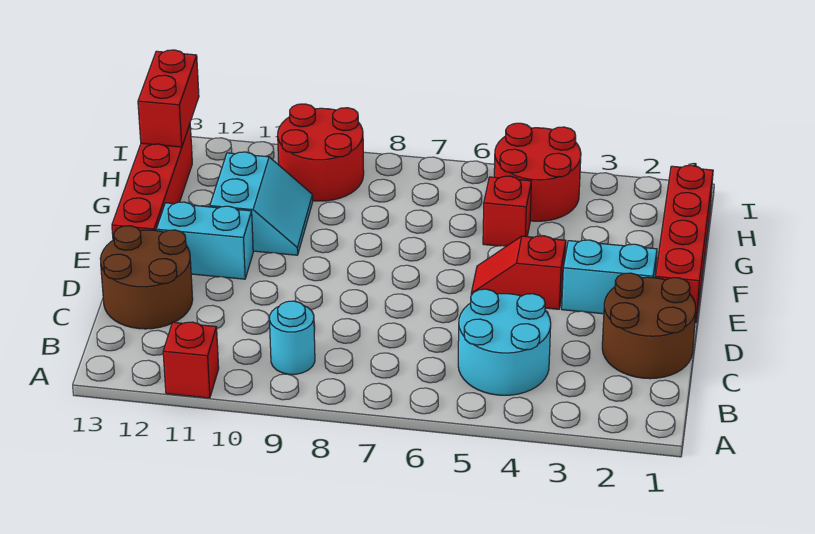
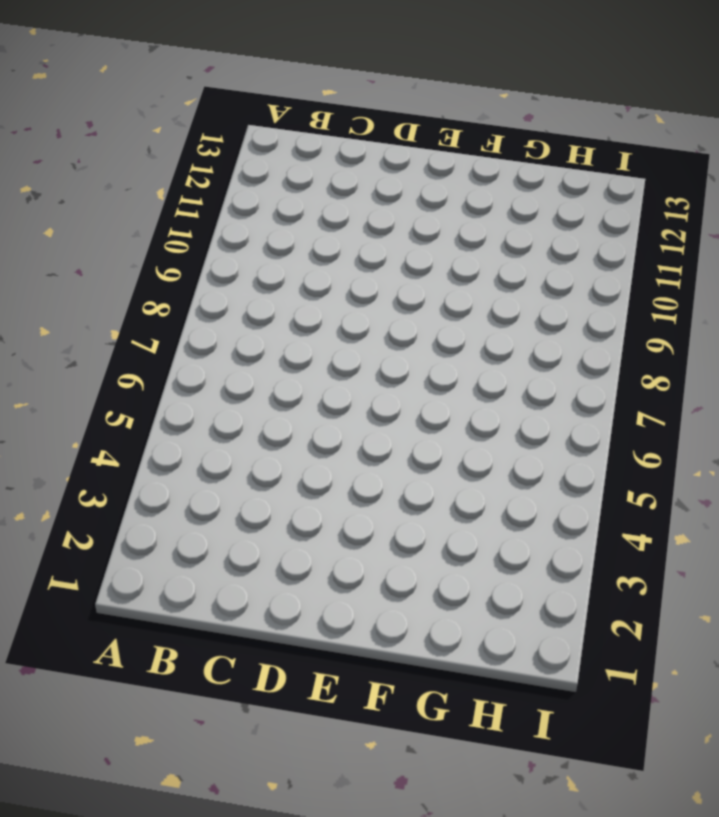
none -> red brick A11 level 1
none -> cyan round brick B4:C5 level 1
none -> cyan round brick B9 level 1

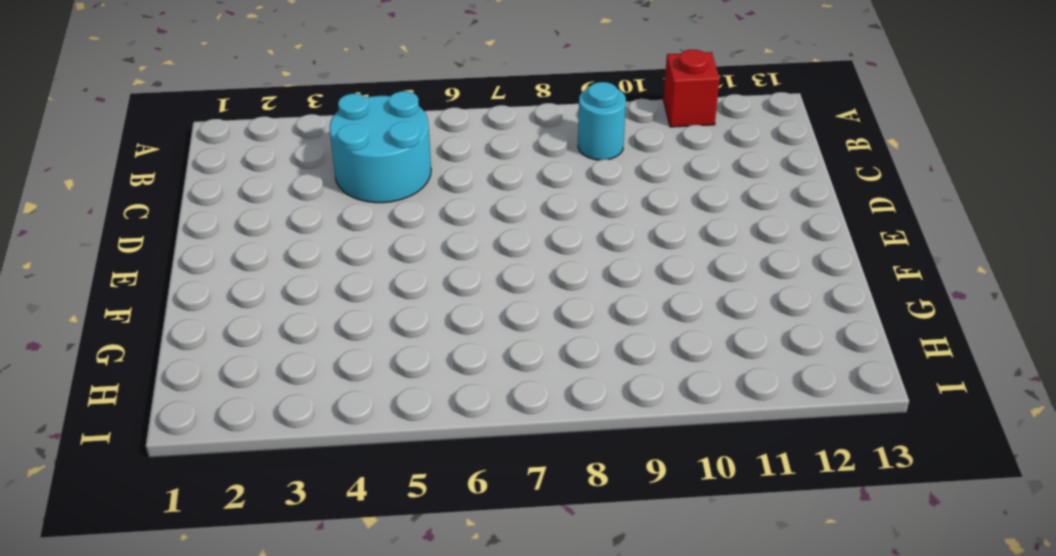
none -> brown round brick C1:D2 level 1
none -> brown round brick C12:D13 level 1
none -> red brick E1:H1 level 1

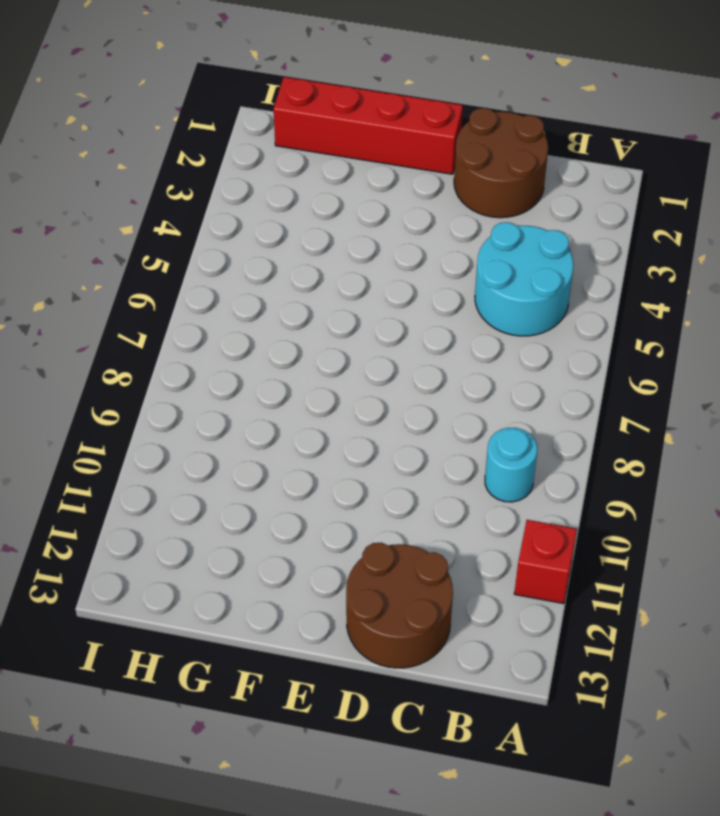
none -> cyan brick E2:E3 level 1
none -> red slope E4:E5 level 1 top 4
none -> cyan brick E11:E12 level 1

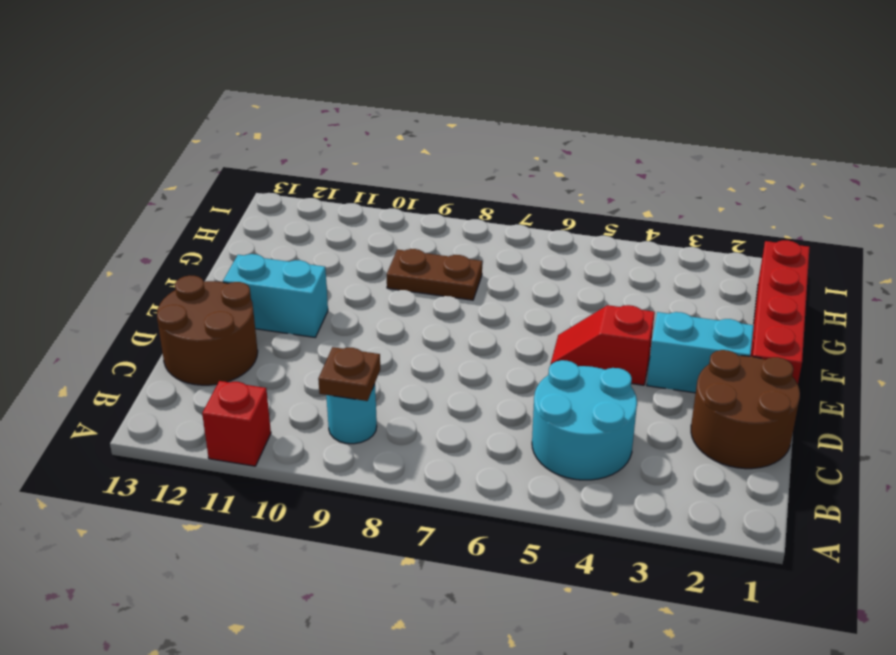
brown plate B9 level 2 -> none
brown plate G8:G9 level 1 -> none
none -> red brick E13:H13 level 1
none -> cyan slope F10:G11 level 1 top 11
none -> red brick G5 level 1

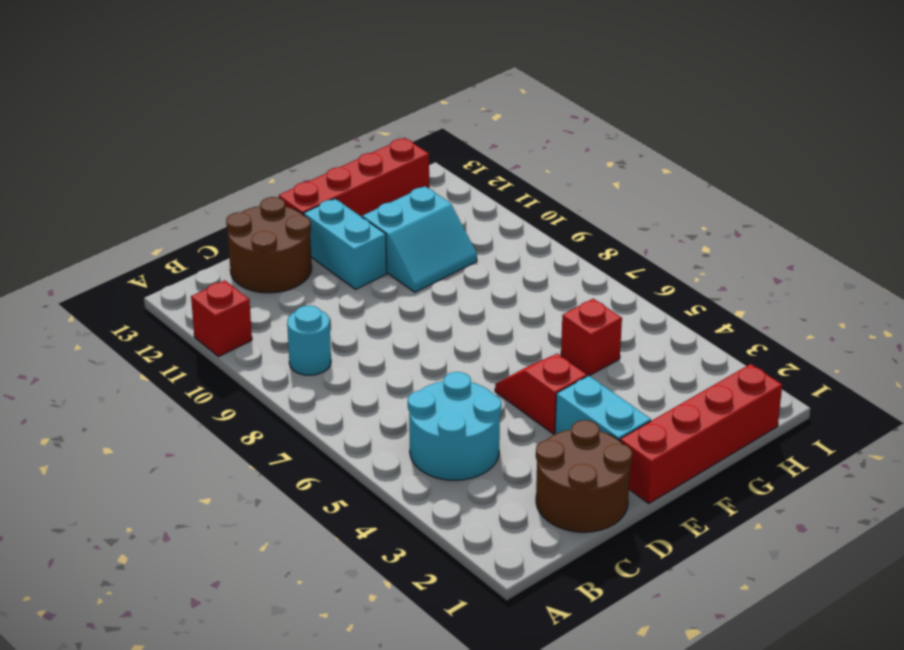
none -> red round brick H4:I5 level 1
none -> red round brick H9:I10 level 1
none -> red brick H13:I13 level 2

